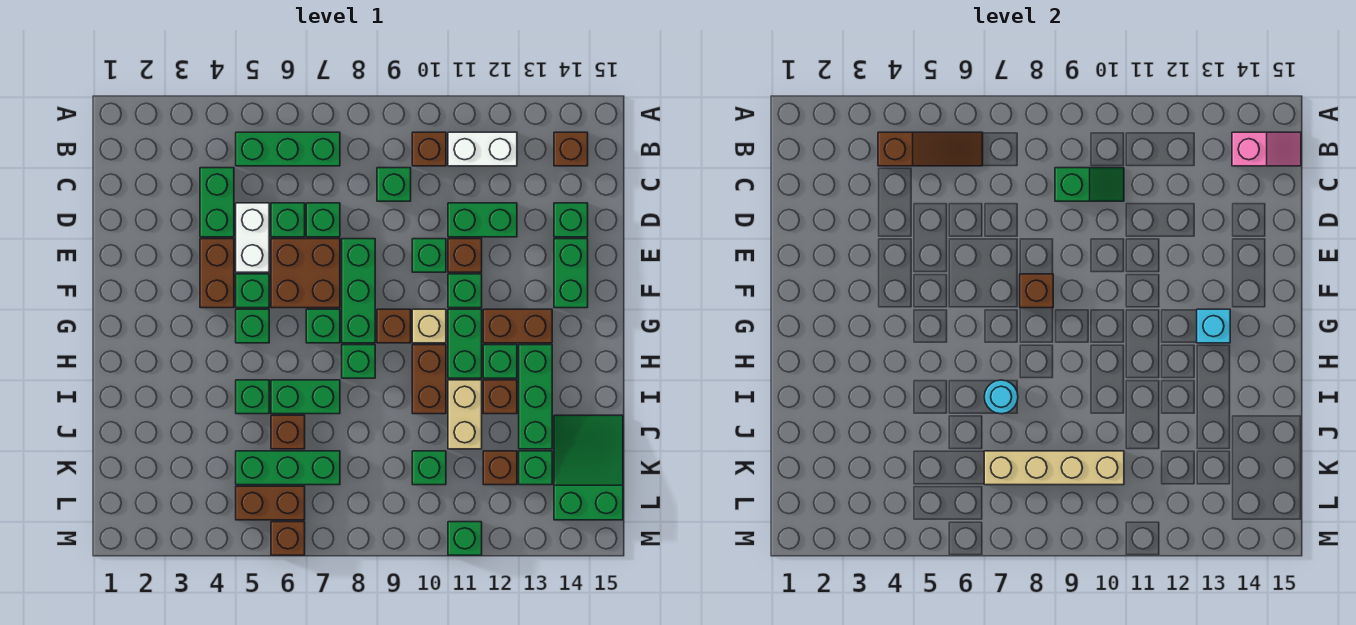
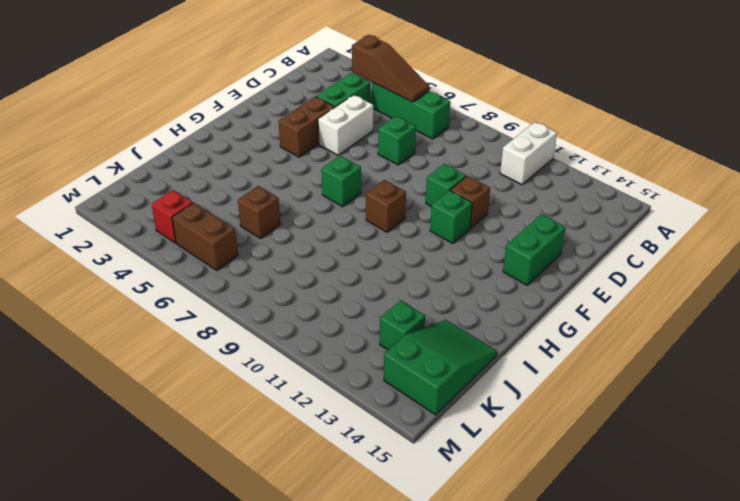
white brick A11:B11 level 1 -> white brick B11:B12 level 1
red brick L4 level 1 -> none
none -> brown brick B10 level 1
none -> brown brick B14 level 1
none -> green brick C9 level 1
none -> green brick D6 level 1

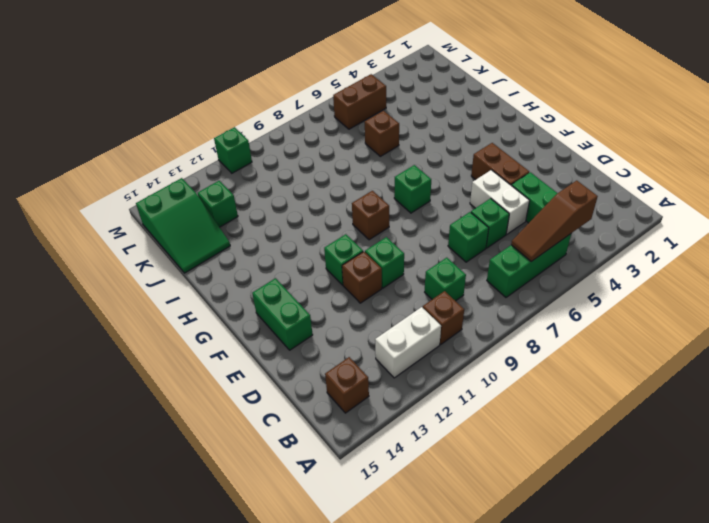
none -> green brick D11:D12 level 1
none -> green brick D14 level 1
none -> brown brick E6:F7 level 1
none -> green brick E8:G8 level 1

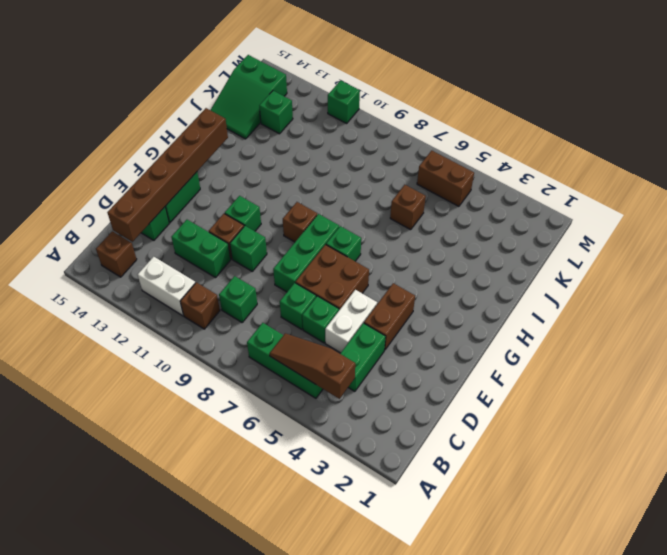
brown brick C14:H14 level 2 -> none
none -> green brick F5 level 1
none -> green brick G5 level 1
none -> tan brick G10 level 1
none -> green brick G11:H11 level 1

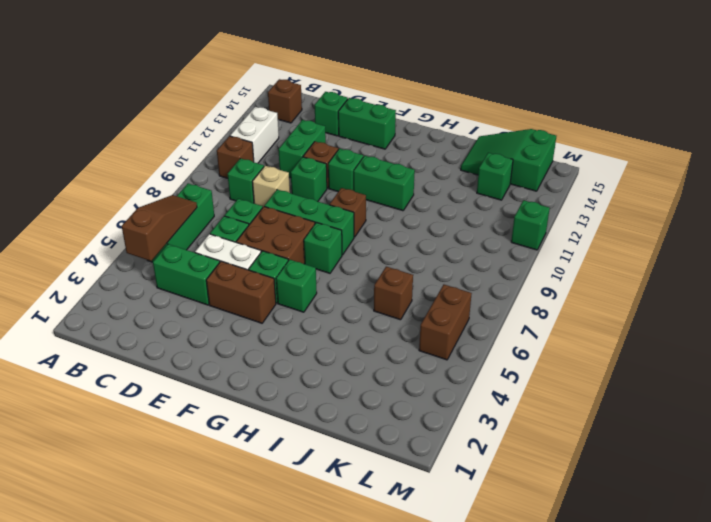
tan brick D9 level 1 -> tan brick G10 level 1
none -> brown brick G12:G13 level 1
none -> green brick H8 level 1
none -> brown brick H10:I10 level 1
none -> green brick H12 level 1

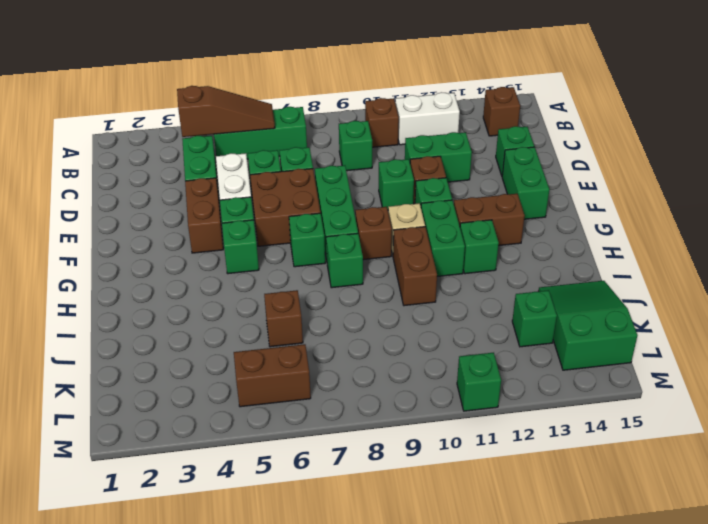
none -> green brick H13:J13 level 1
none -> green brick I5 level 1
none -> green brick I6:I7 level 1
none -> tan brick I11:J11 level 1

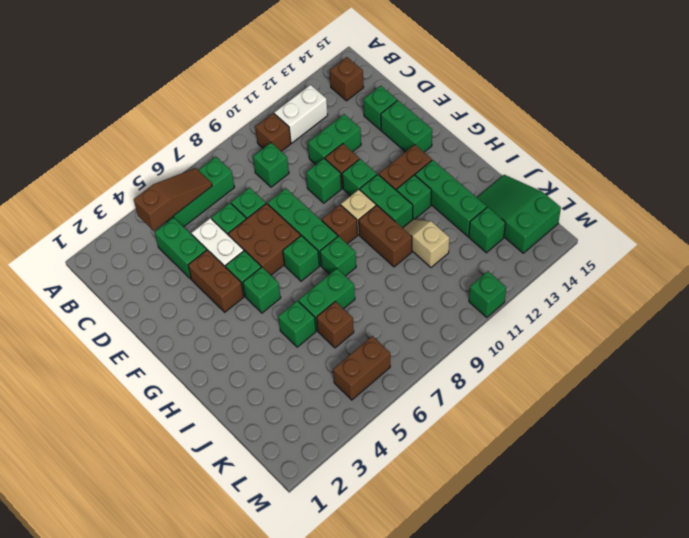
tan slope I11:J11 level 1 top J -> tan brick I11:J11 level 1
none -> brown brick I12 level 1
none -> green brick K5:K7 level 1
none -> green brick K10 level 1
none -> brown brick K12 level 1

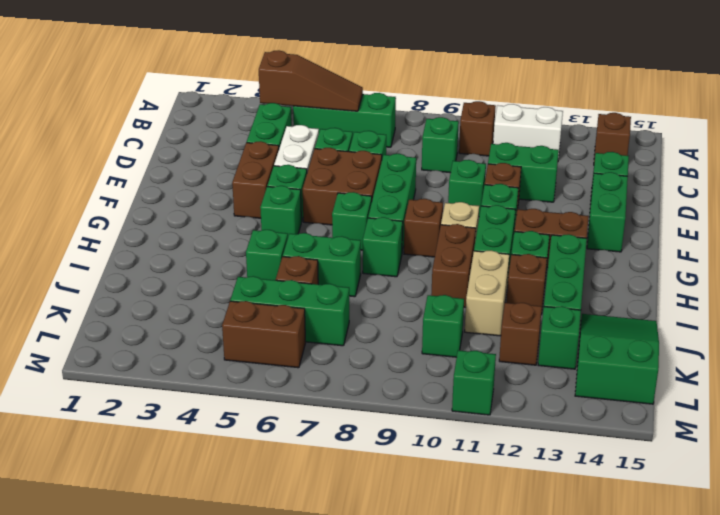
none -> brown brick M6 level 1
none -> pink slope B14:B15 level 2 top 14
none -> green slope C9:C10 level 2 top 9
none -> brown brick F8 level 2

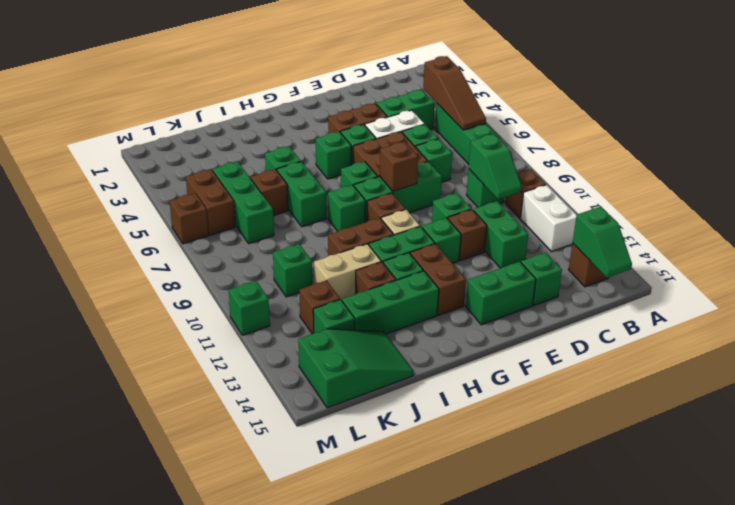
green slope B14:B15 level 2 top 14 -> pink slope B14:B15 level 2 top 14
none -> cyan brick G13 level 2
none -> cyan round brick I7 level 2
none -> tan brick K7:K10 level 2

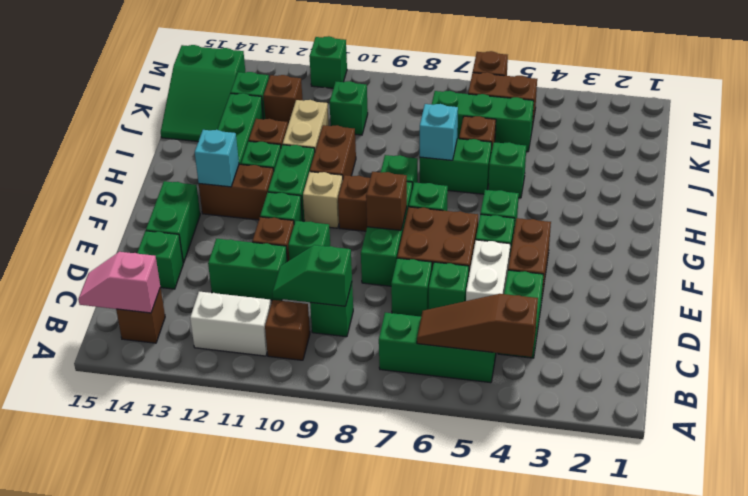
cyan brick I7 level 2 -> cyan round brick I7 level 2
none -> tan brick K7:K10 level 2

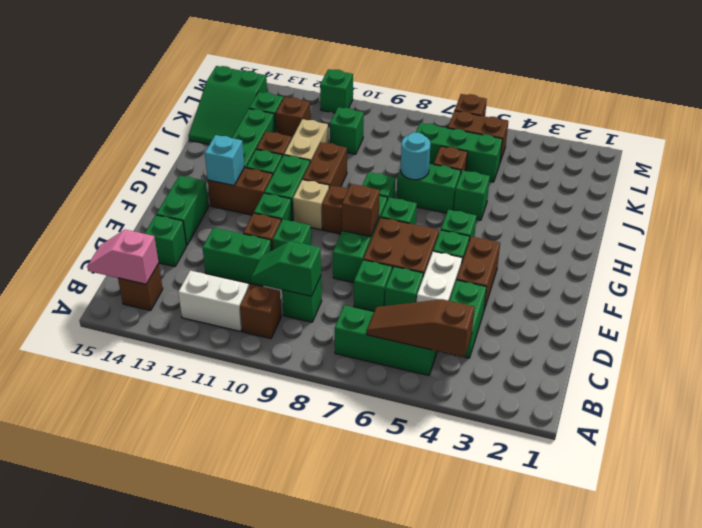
none -> tan brick K7:K10 level 2

